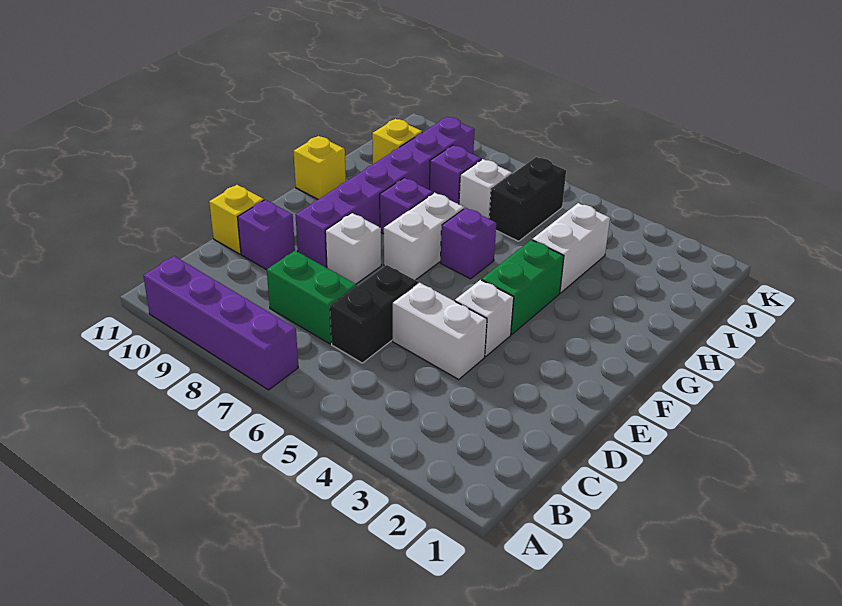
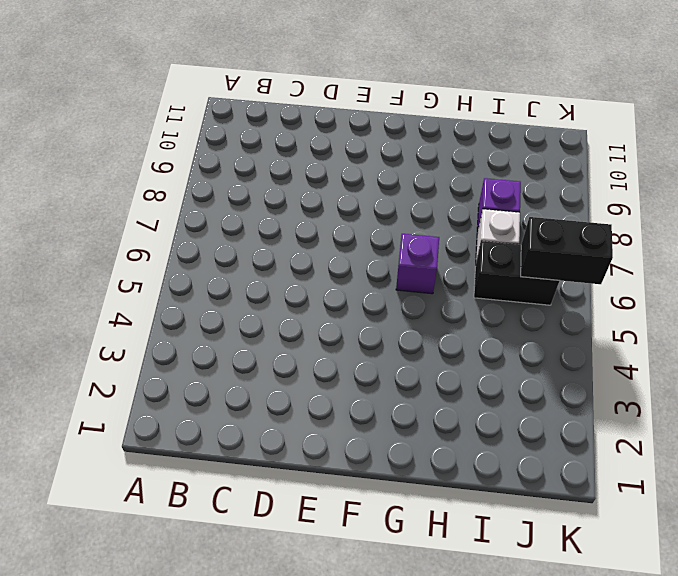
black brick J6:K6 level 2 -> black brick C6:D6 level 1
none -> purple brick A7:A10 level 1
none -> green brick C7:C8 level 1
none -> white brick D4:D5 level 1

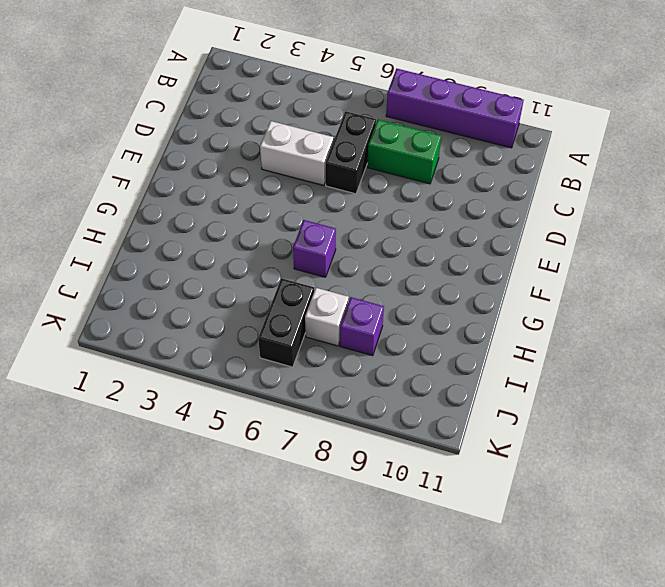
none -> purple brick D10 level 1
none -> yellow brick D11 level 1
none -> white brick E4 level 1

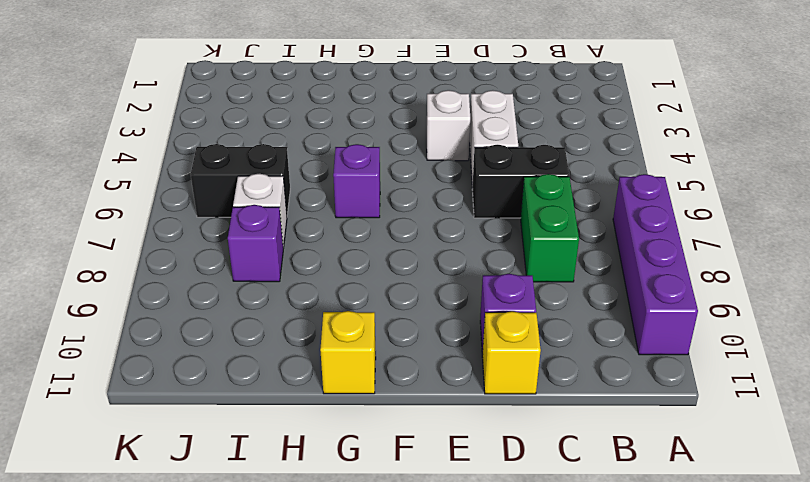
none -> white brick E8 level 1
none -> purple brick E9:J9 level 1
none -> green brick F4:G4 level 1

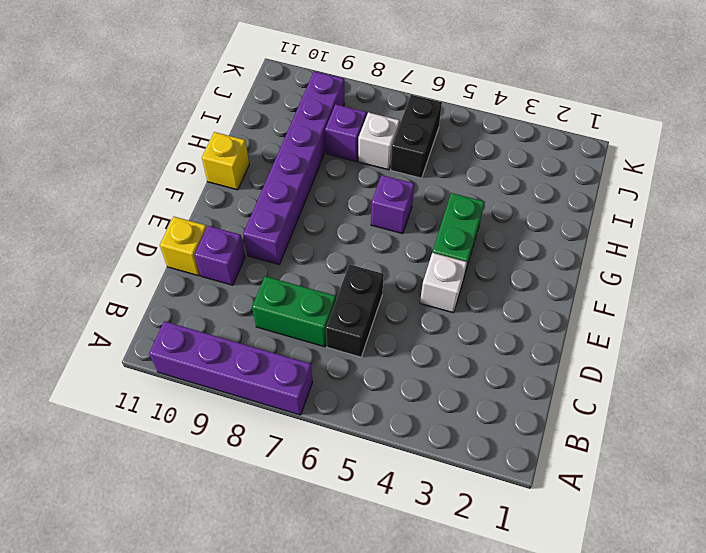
none -> white brick D4:D5 level 1
none -> white brick E8 level 1
none -> white brick F7:G7 level 1

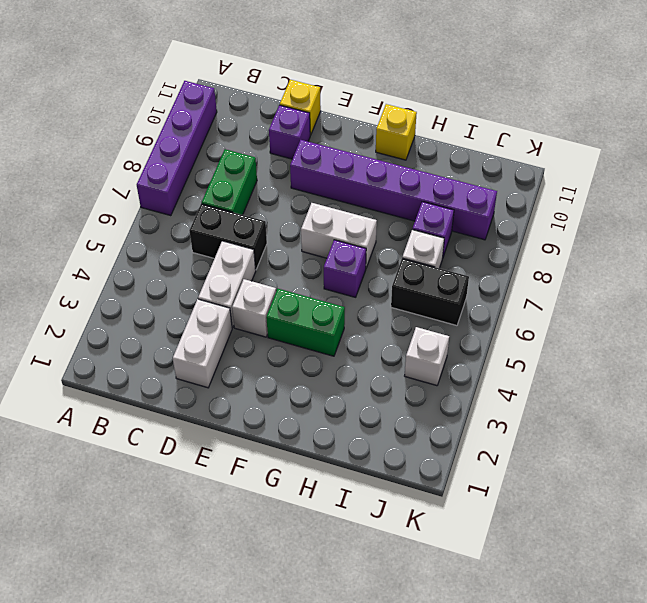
white brick D2:D3 level 1 -> white brick H4:I4 level 1
white brick J4 level 1 -> white brick E8 level 1
none -> purple brick G8 level 1
none -> yellow brick I10 level 1

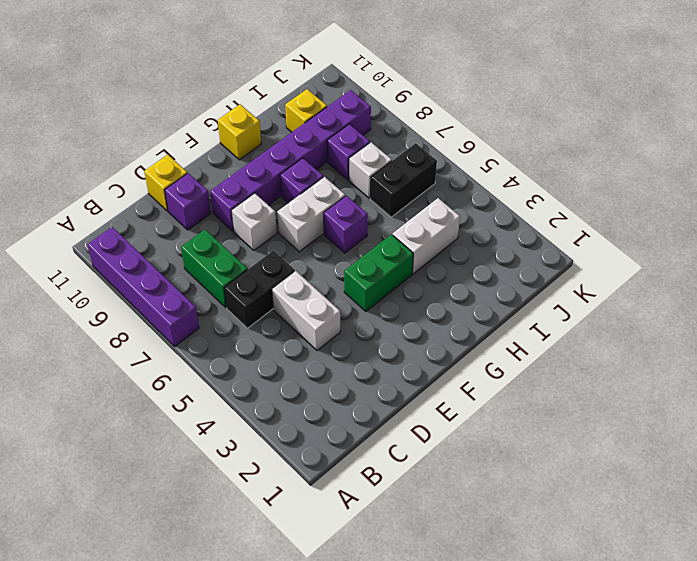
none -> white brick E4 level 1

